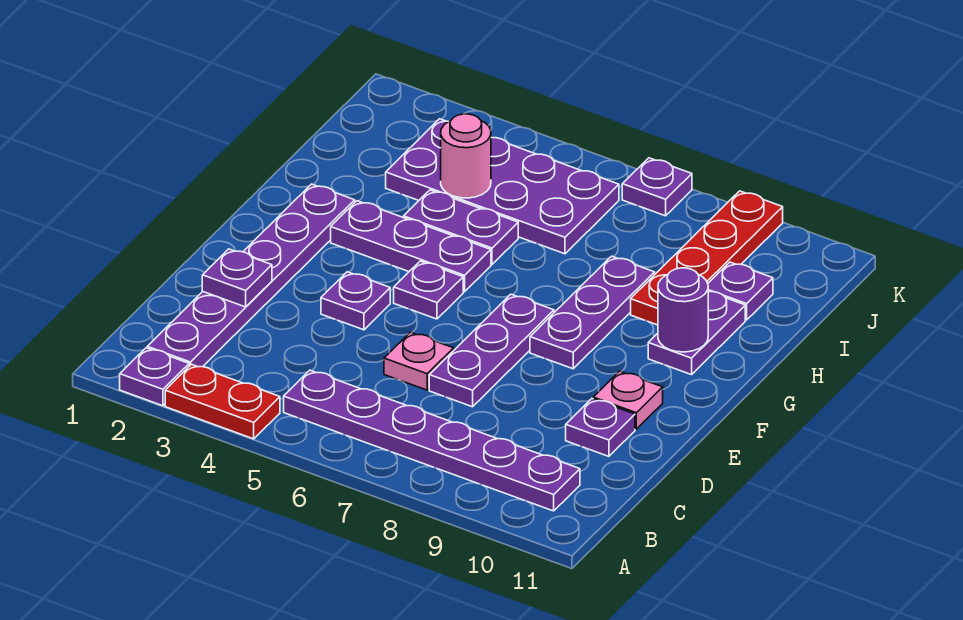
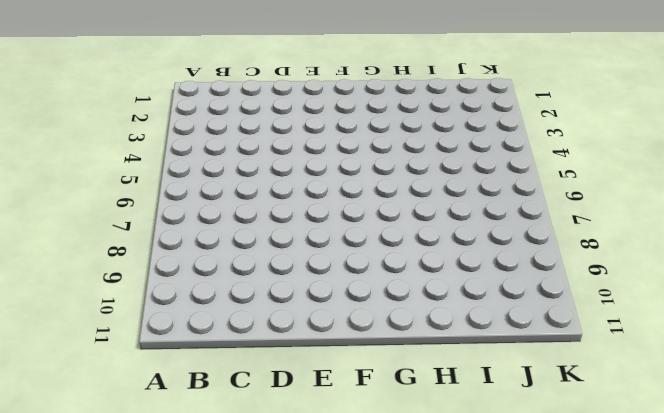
none -> purple plate A2 level 1
none -> red plate A3:A4 level 1
none -> purple plate B2:G2 level 1

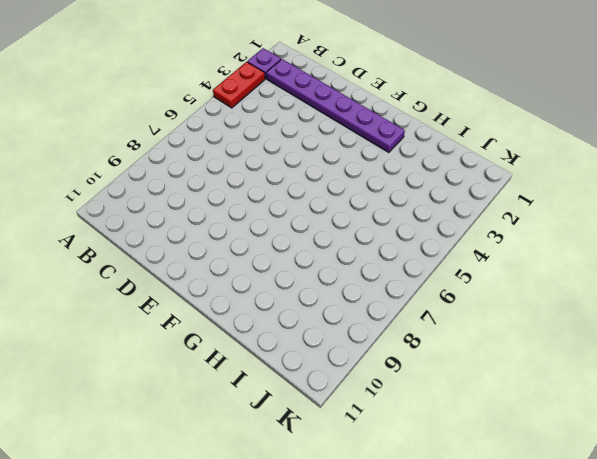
none -> purple plate B5:B10 level 1
none -> pink plate D6 level 1
none -> purple plate D7:F7 level 1

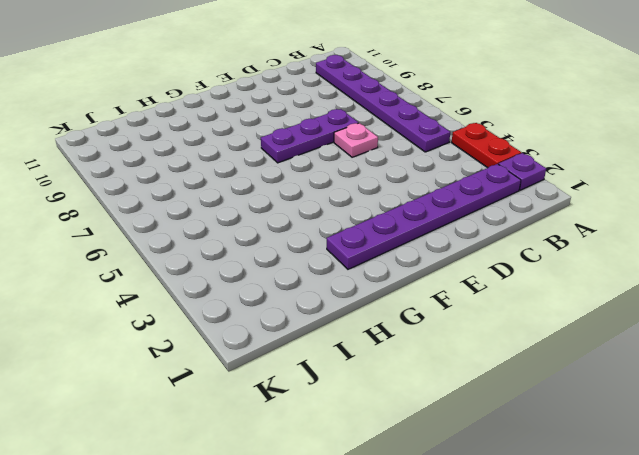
none -> purple plate D10 level 1
none -> purple plate E4 level 1
none -> pink plate E10 level 1

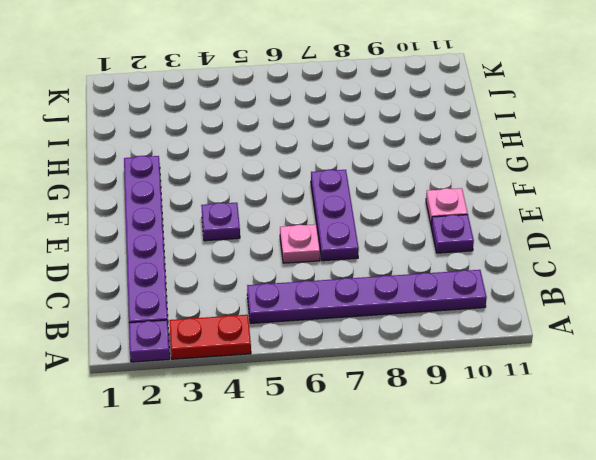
none -> purple plate F5 level 1
none -> purple plate F8:H8 level 1
none -> purple plate G3:G5 level 1

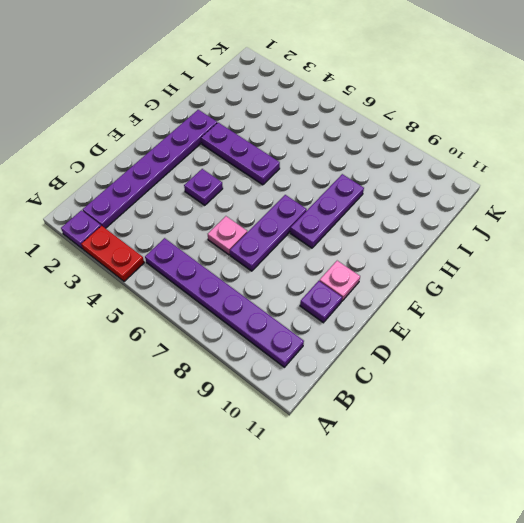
none -> purple plate F5 level 1
none -> purple plate G10:H10 level 1
none -> purple plate H4:H5 level 1

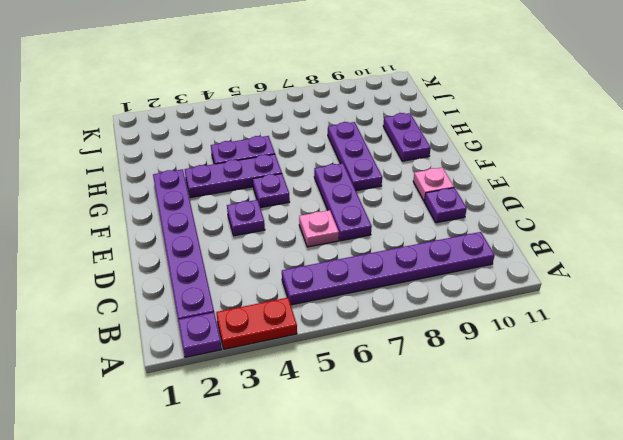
none -> red plate H9:K9 level 1
none -> purple plate I3:J6 level 1
none -> purple plate I10 level 1

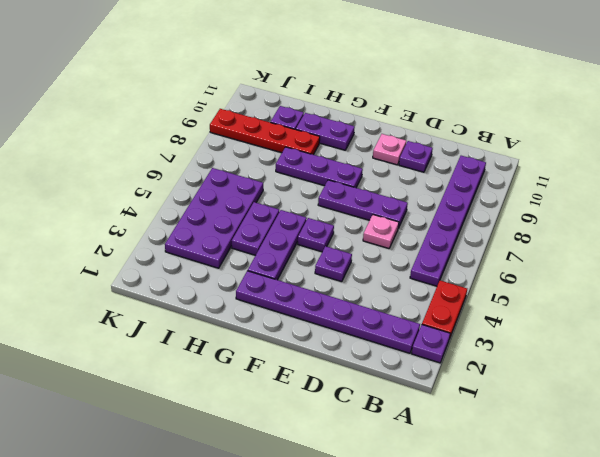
none -> purple plate K7 level 1
none -> purple plate D2 level 2
none -> purple round brick G10 level 2

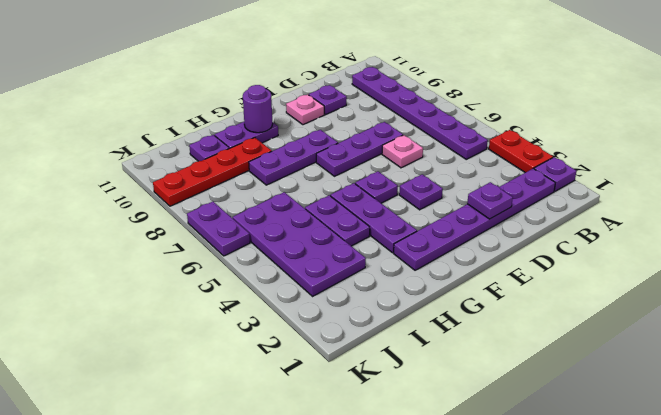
purple plate K6:K7 level 1 -> purple plate K7 level 1
none -> pink round brick I4 level 2

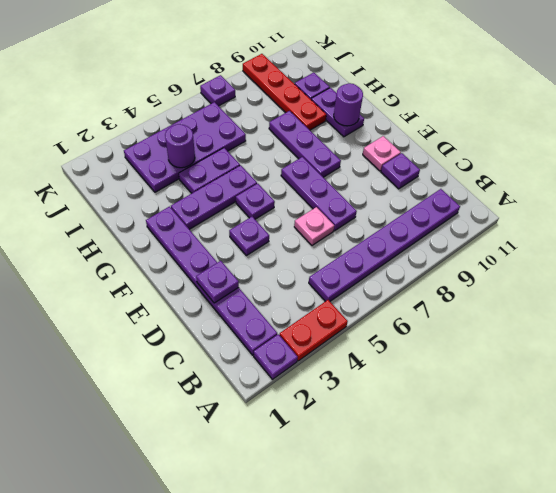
purple round brick I4 level 2 -> pink round brick I4 level 2

